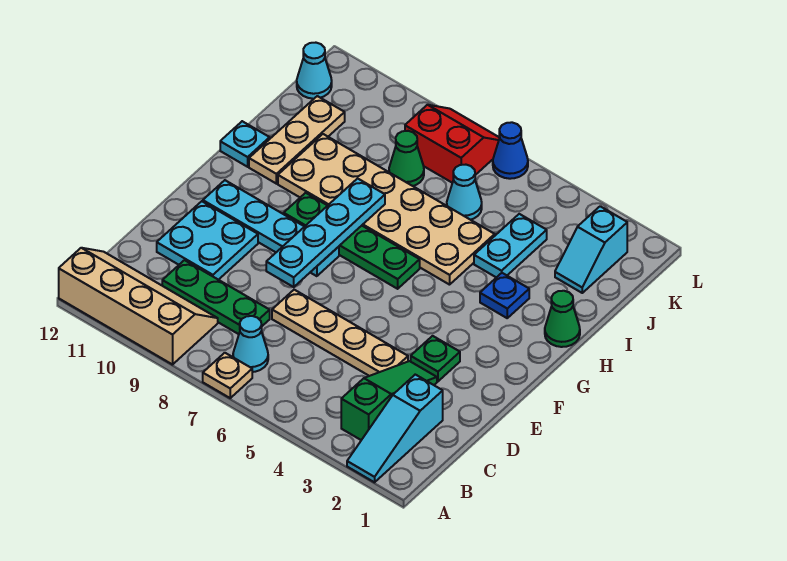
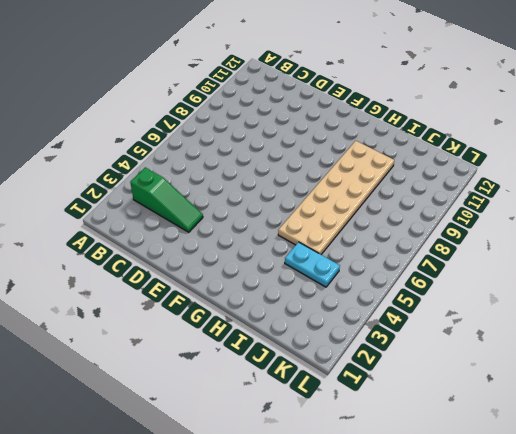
none -> cyan slope A2:C2 level 1 top C
none -> tan plate A7 level 1
none -> tan slope A9:B12 level 1 top A

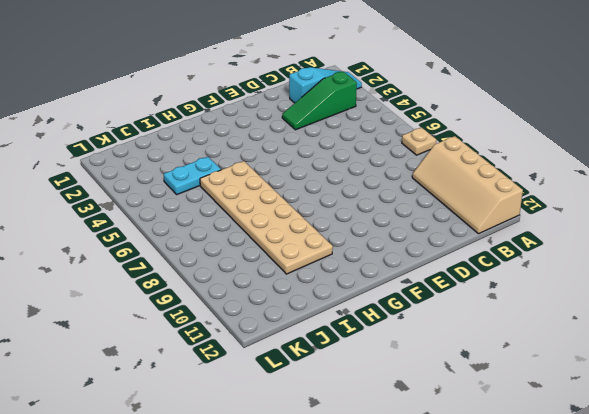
none -> cyan cone B7 level 1
none -> green plate C8:C10 level 1
none -> tan plate D4:D7 level 1

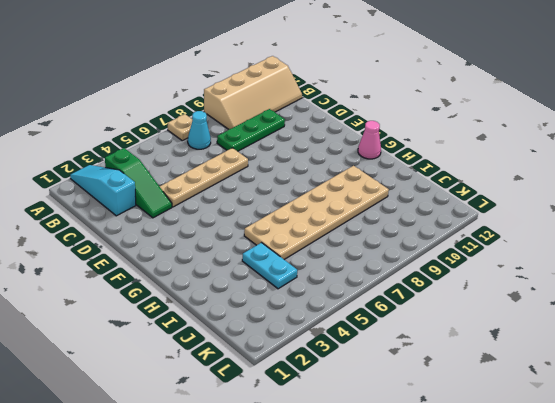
pink cone G12 level 1 -> none
none -> cyan plate D10:E11 level 1
none -> green plate E3 level 1
none -> cyan plate F8:F11 level 1

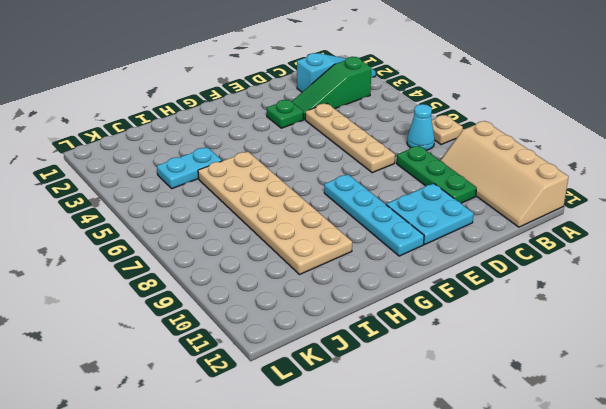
none -> green plate G6:G9 level 1
none -> green cone H1 level 1
none -> blue plate H3 level 1

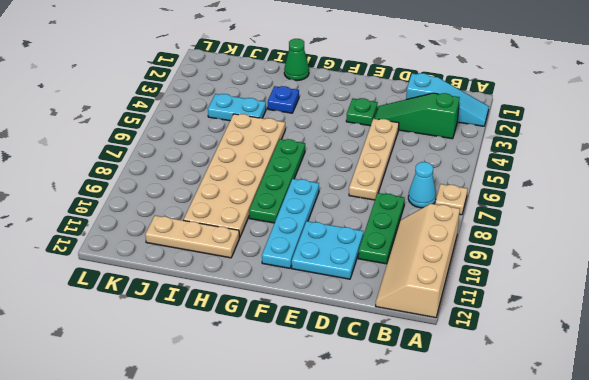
none -> cyan plate H12 level 1
none -> cyan slope J2:K2 level 1 top K
none -> cyan cone J6 level 1

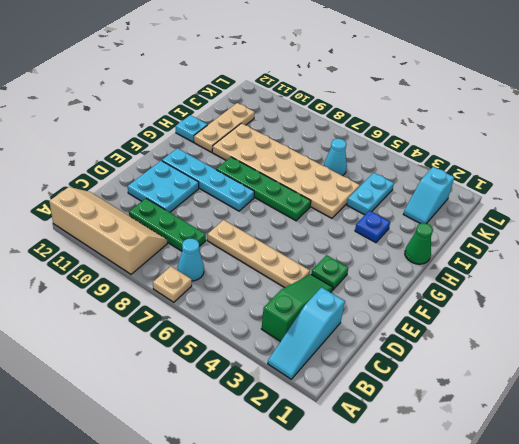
none -> green cone J8 level 1
none -> red slope K7:L8 level 1 top K
none -> cyan cone K12 level 1

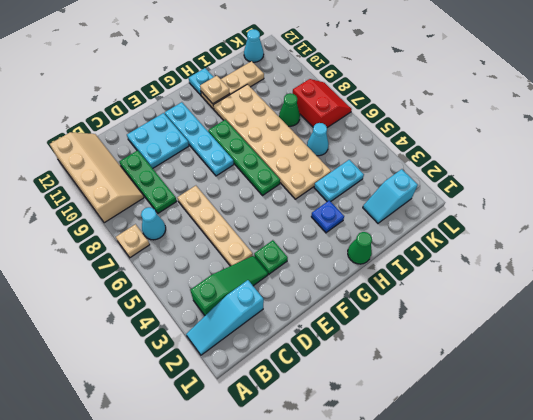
tan plate H11 level 2 -> none
none -> blue cone L6 level 1
none -> cyan plate E8:H8 level 2

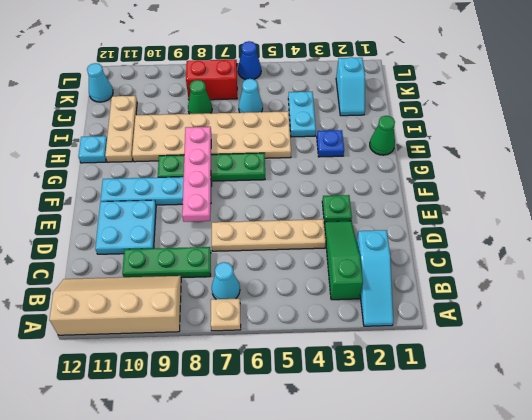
pink plate E8:H8 level 2 -> cyan plate E8:H8 level 2

